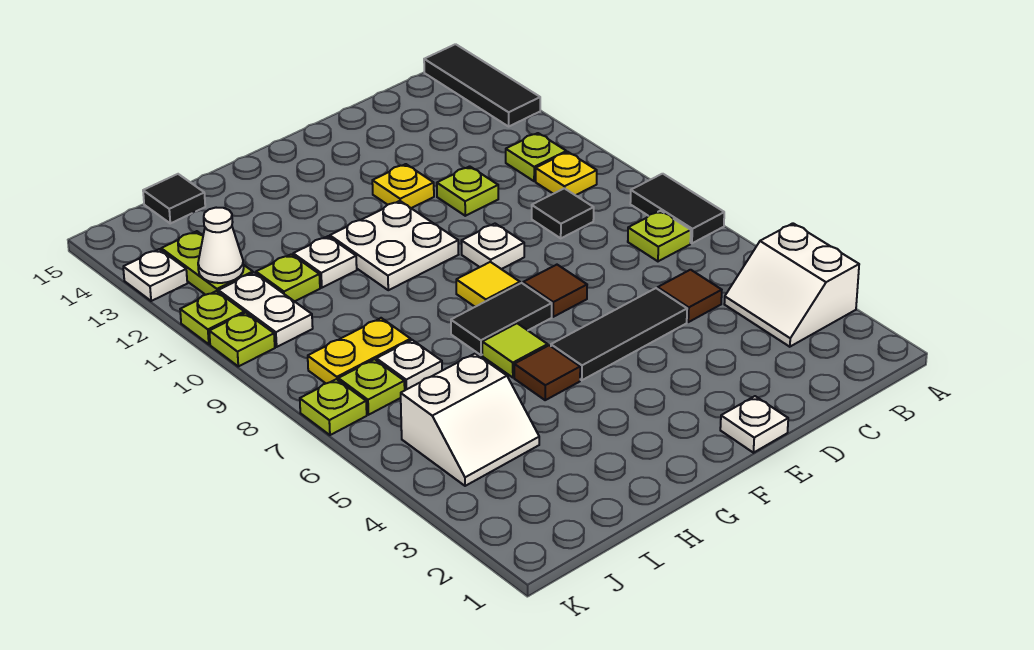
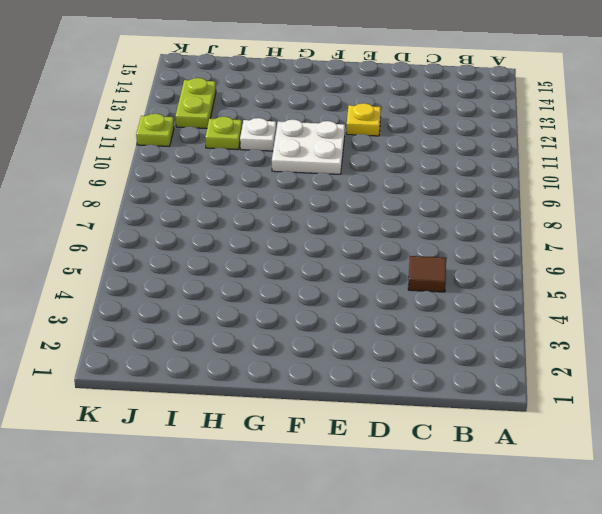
none -> white slope A3:B4 level 1 top A
none -> black tile A7:A8 level 1
none -> black tile A13:A15 level 1
none -> lime plate B7 level 1

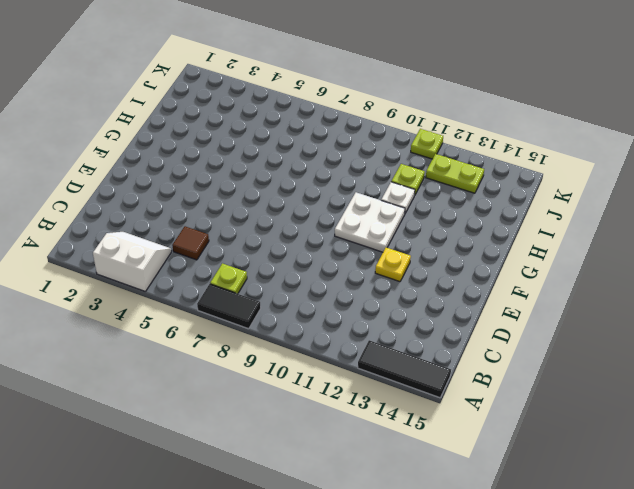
none -> yellow plate B10 level 1
none -> lime plate B11 level 1
none -> black tile C9 level 1
none -> black tile D5:F5 level 1

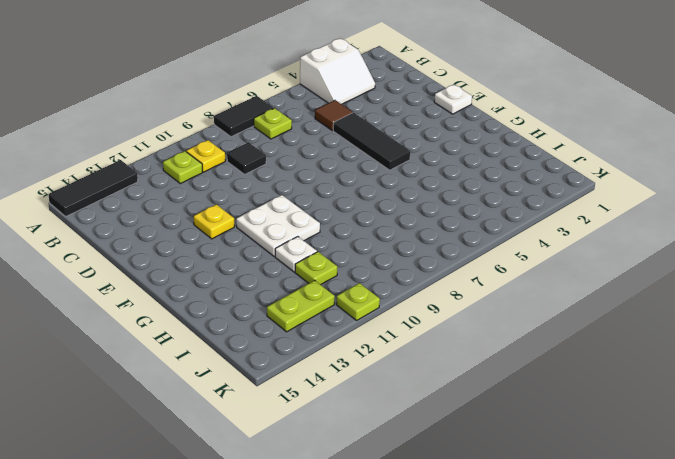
none -> lime plate D11 level 1
none -> brown tile E7 level 1
none -> white plate E9 level 1
none -> black tile F7:G7 level 1

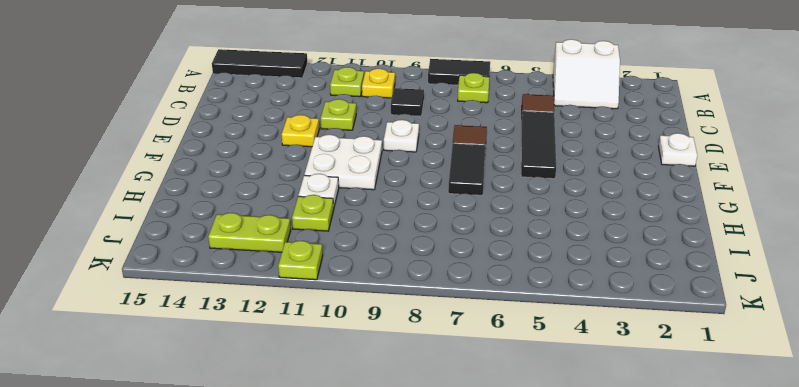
none -> yellow tile F8 level 1
none -> brown tile G5 level 1
none -> lime tile G6 level 1
none -> white slope I4:J5 level 1 top 5

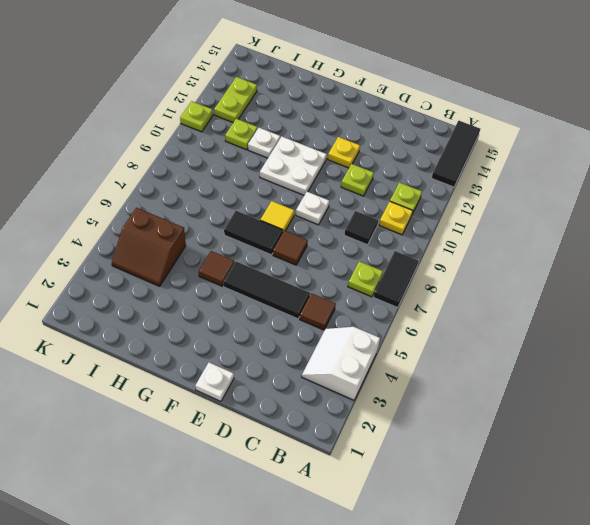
brown slope I4:J5 level 1 top 5 -> white slope I4:J5 level 1 top 5
none -> lime tile G6 level 1
none -> white plate I7 level 1
none -> yellow plate I8:J8 level 1
none -> black tile I15 level 1

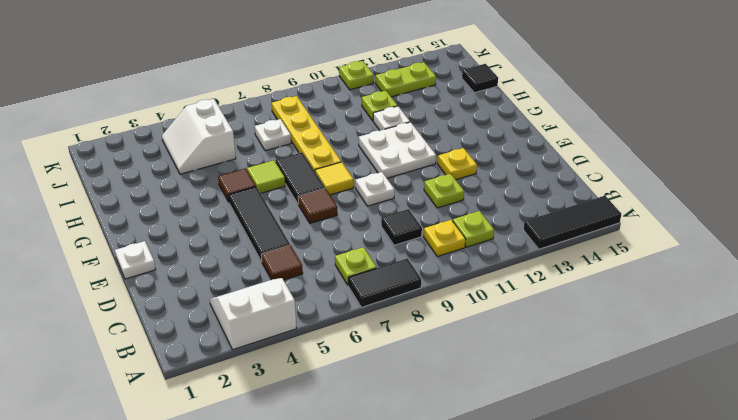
yellow plate G8:J8 level 1 -> yellow plate I8:J8 level 1
none -> lime plate J7 level 1
none -> white plate J10:J11 level 1
none -> lime plate K7 level 1
none -> lime plate K10 level 1

